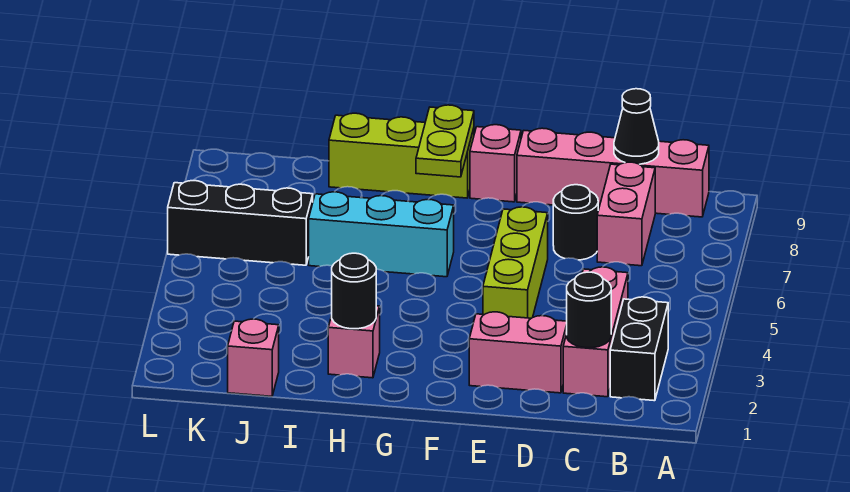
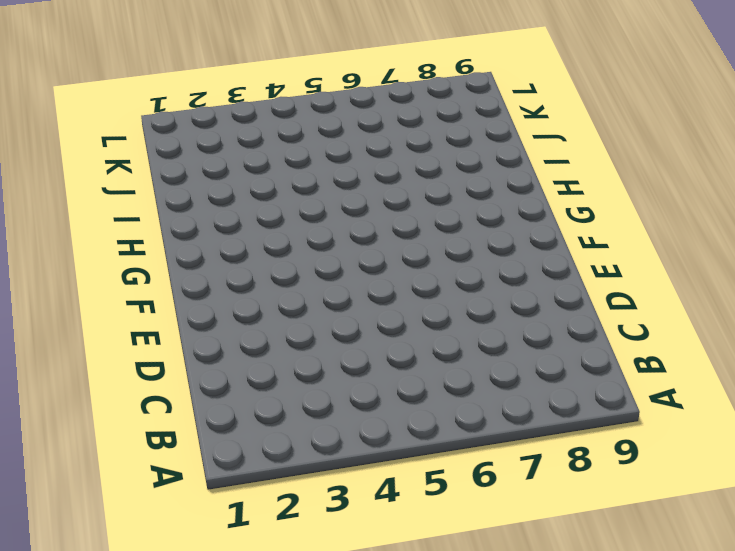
none -> black brick B2:B3 level 1
none -> pink brick B9:E9 level 1
none -> pink brick C2:C4 level 1

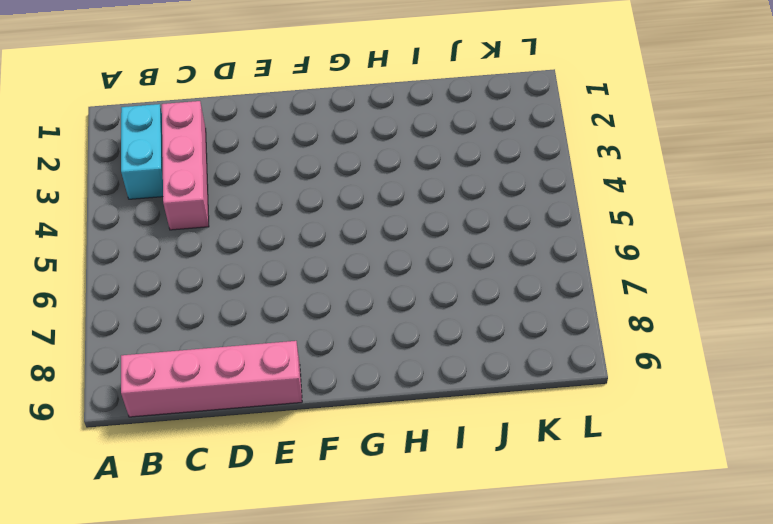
cyan brick B2:B3 level 1 -> black brick B2:B3 level 1
none -> pink brick C7:C8 level 1
none -> pink brick D2:E2 level 1
none -> black round brick D7 level 1

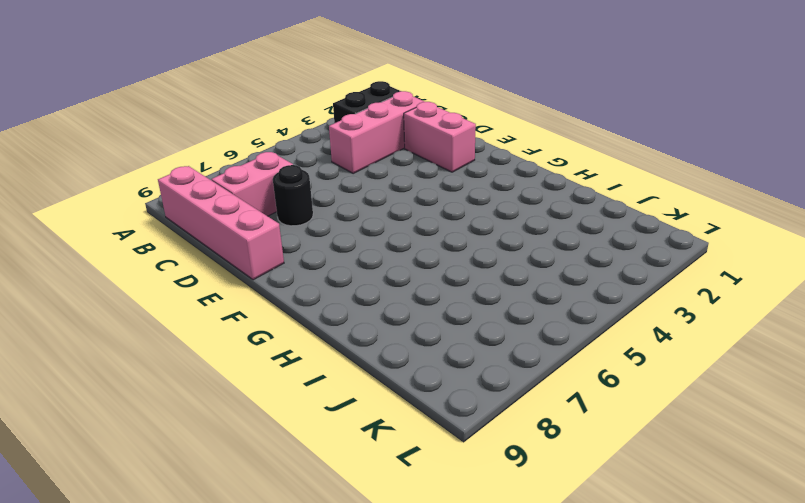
none -> lime brick E4:E6 level 1
none -> pink brick F9 level 1
none -> cyan brick G6:I6 level 1

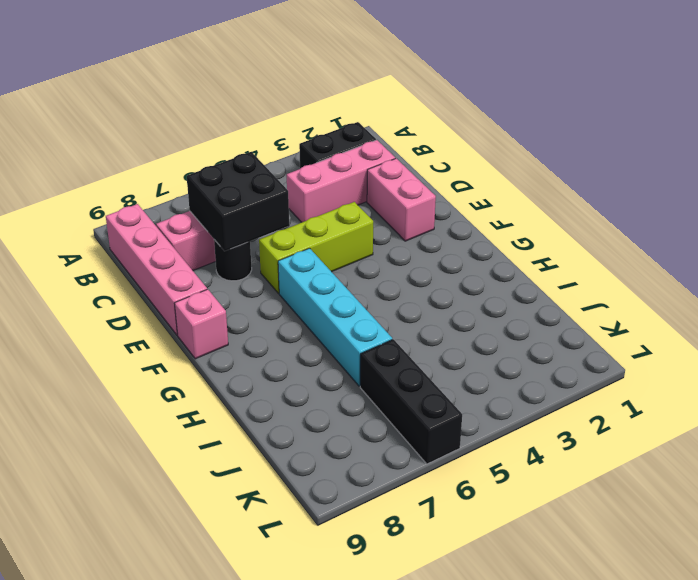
black brick C6:D7 level 2 -> none
cyan brick F6:I6 level 1 -> cyan brick G6:I6 level 1
none -> lime brick G9:I9 level 1
none -> pink brick H2 level 1
none -> pink brick J1 level 1

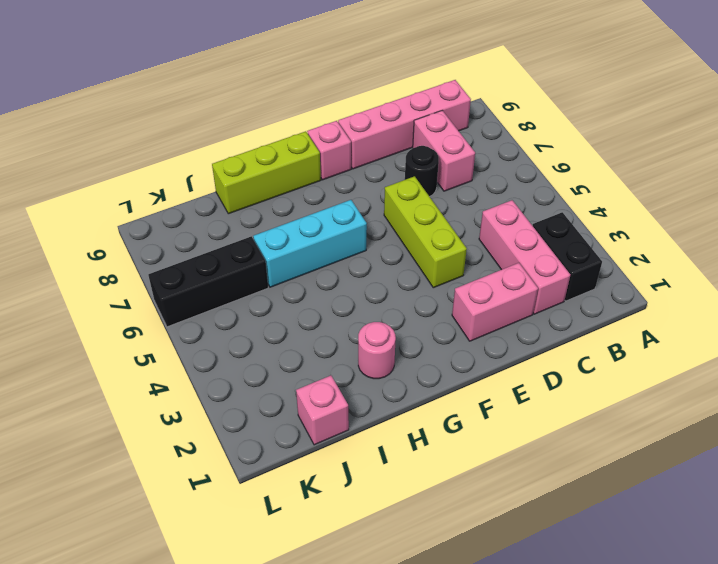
pink round brick H2 level 1 -> pink brick H2 level 1
none -> black round brick C2 level 2
none -> black cone C9 level 2
none -> lime plate G8:G9 level 2

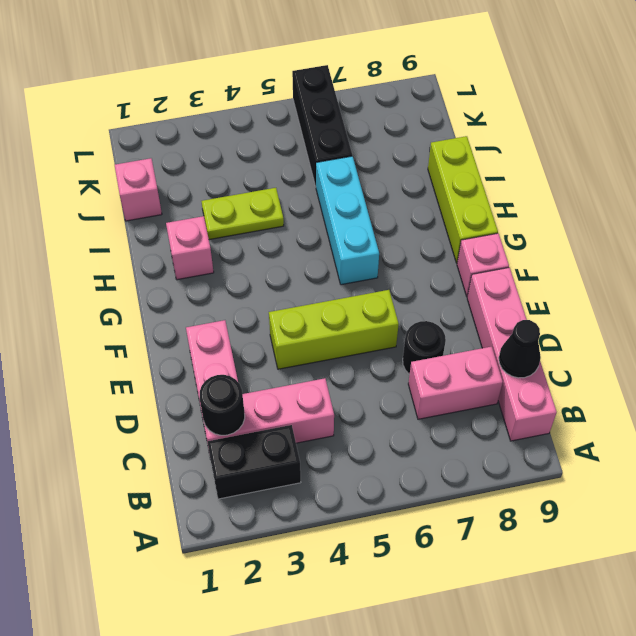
lime plate I3:I4 level 1 -> lime plate G8:G9 level 2
none -> black round brick H2 level 2

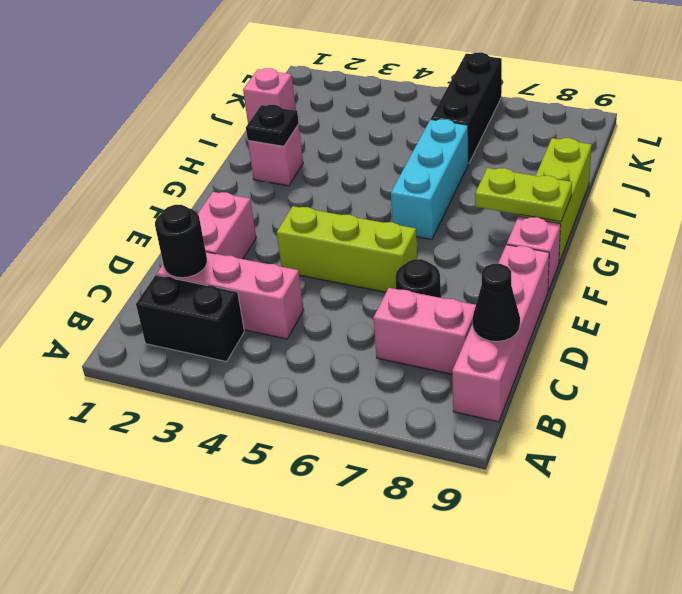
black plate H2 level 2 -> black round brick H2 level 2

